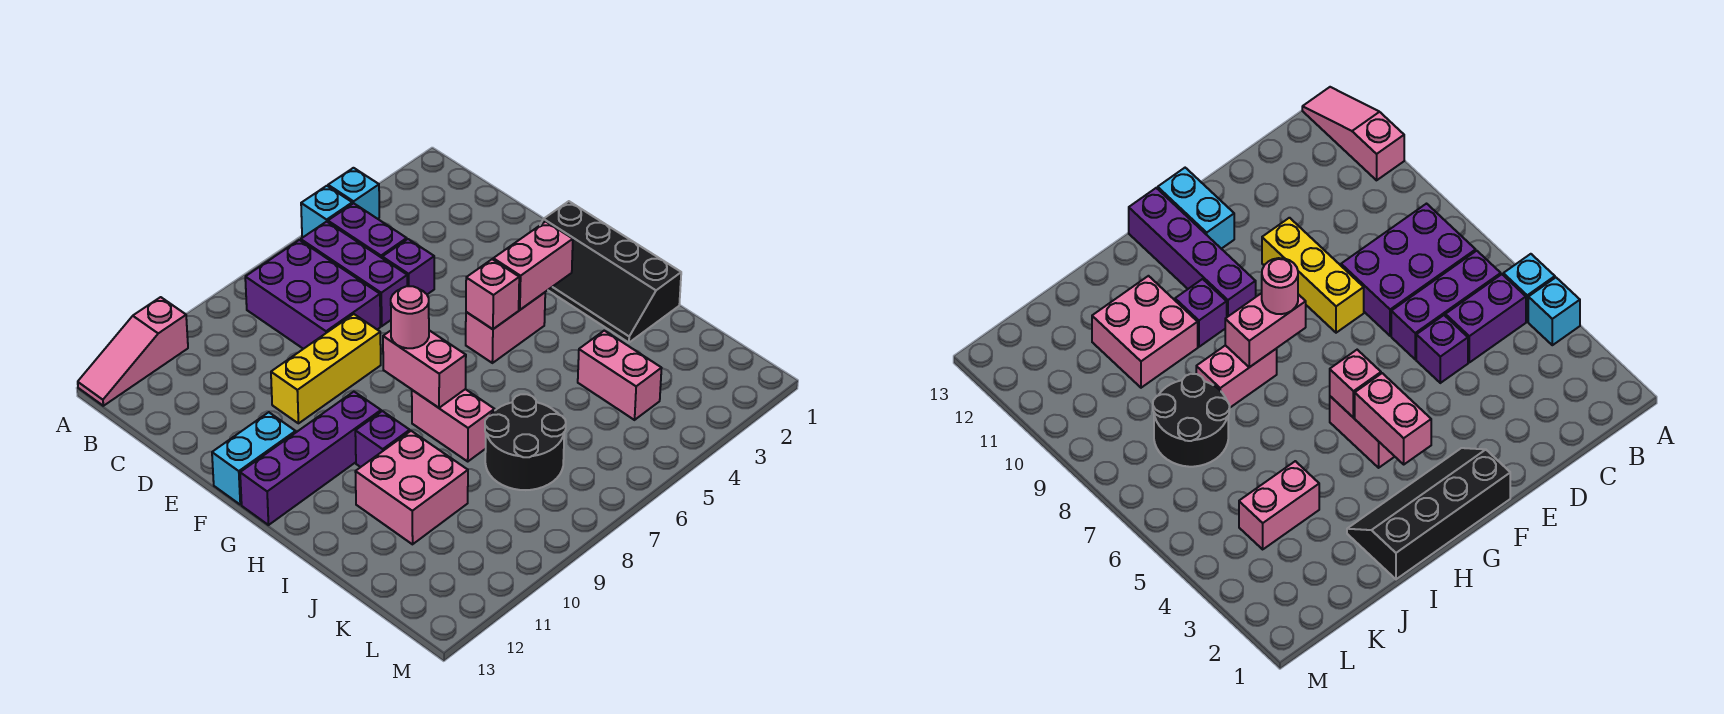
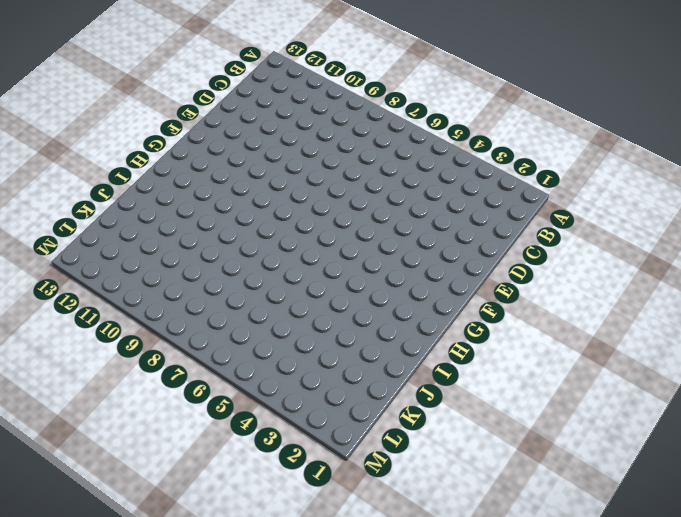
none -> cyan brick A4 level 1
none -> cyan brick A5 level 1
none -> pink slope A11:A13 level 1 top 11

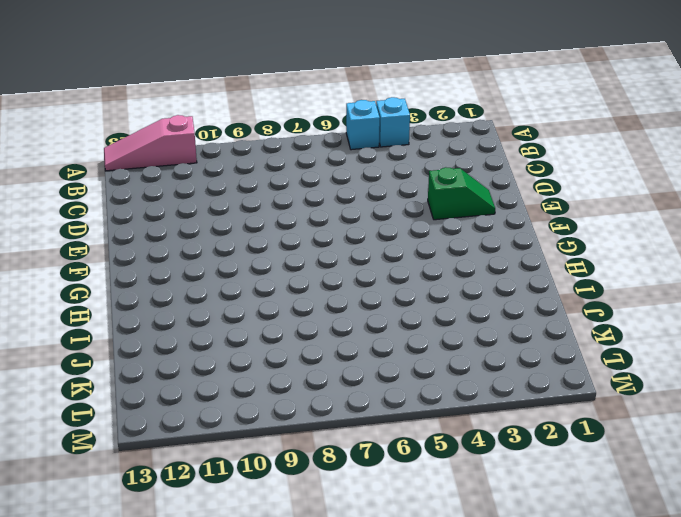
green slope E2:E3 level 1 top 3 -> none
none -> purple brick B5:C5 level 1
none -> purple brick B6:D6 level 1
none -> purple brick B7:D8 level 1

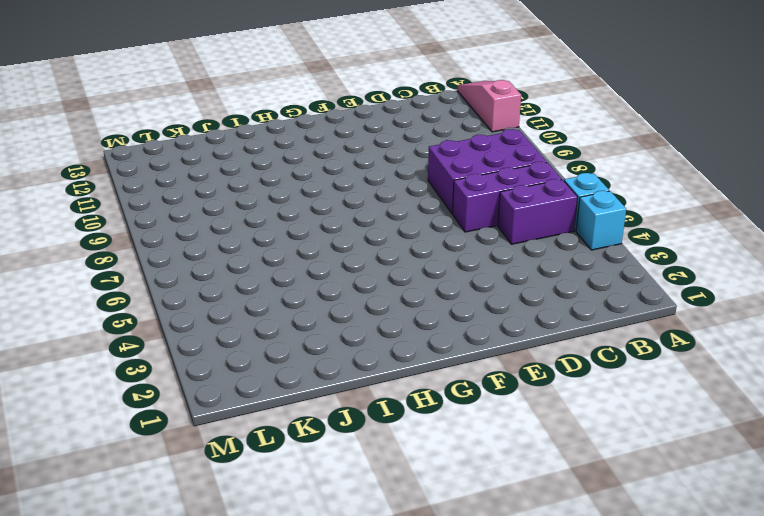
none -> purple brick D5 level 1
none -> yellow brick E8:E10 level 1
none -> black slope F1:I2 level 1 top 1

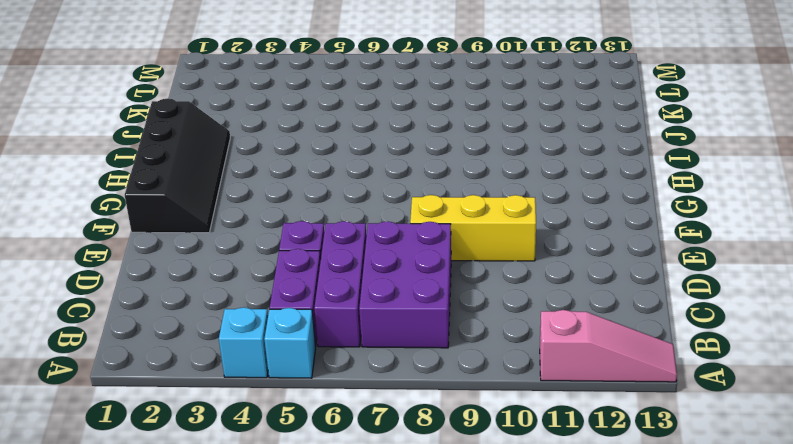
none -> cyan brick F12:F13 level 1
none -> pink brick G4:G5 level 1
none -> purple brick G10:G13 level 1

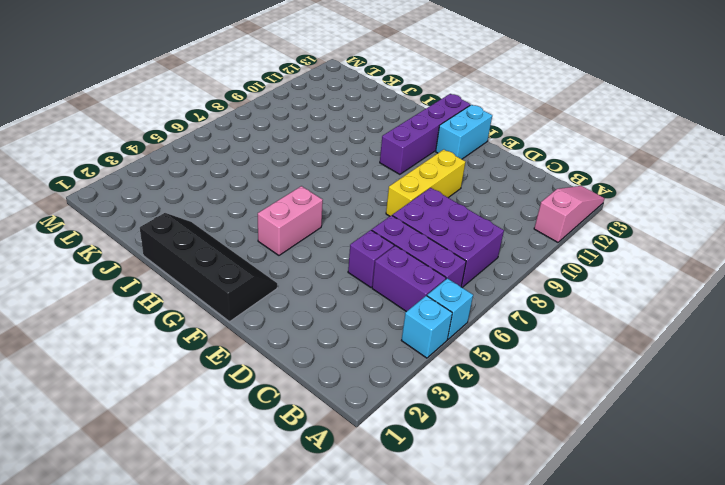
none -> pink brick H8:I8 level 1
none -> purple brick H10 level 1
none -> pink brick I10:J11 level 1

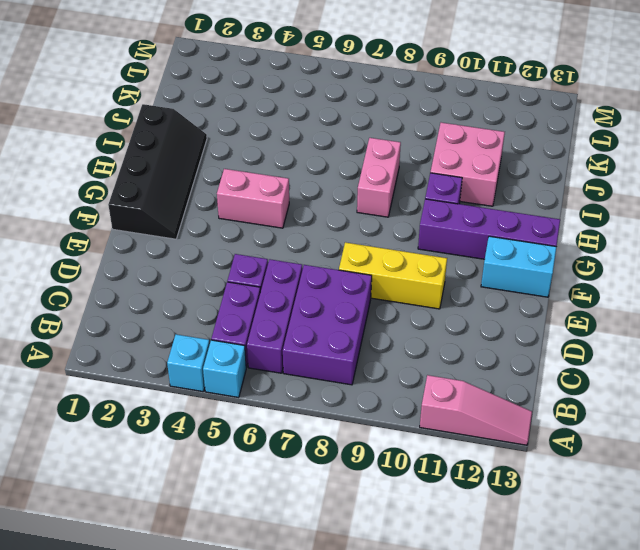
none -> pink brick J4:K4 level 1
none -> black round brick J7:K8 level 1
none -> pink brick G3:G4 level 2

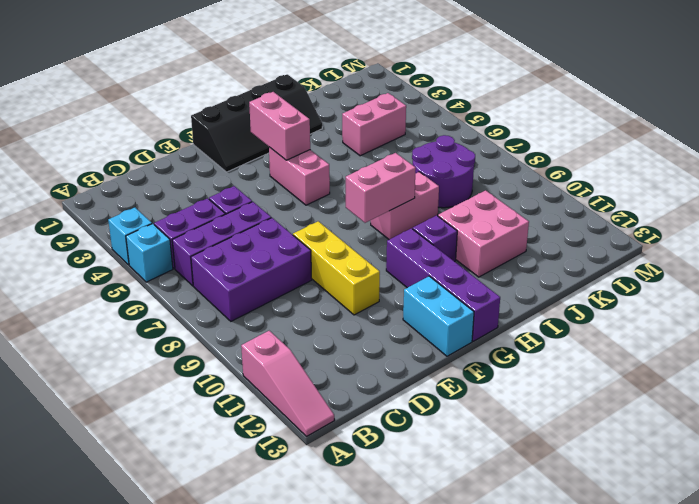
purple round brick J7:K8 level 1 -> black round brick J7:K8 level 1
none -> pink brick G5 level 2
none -> pink round brick G8 level 3

